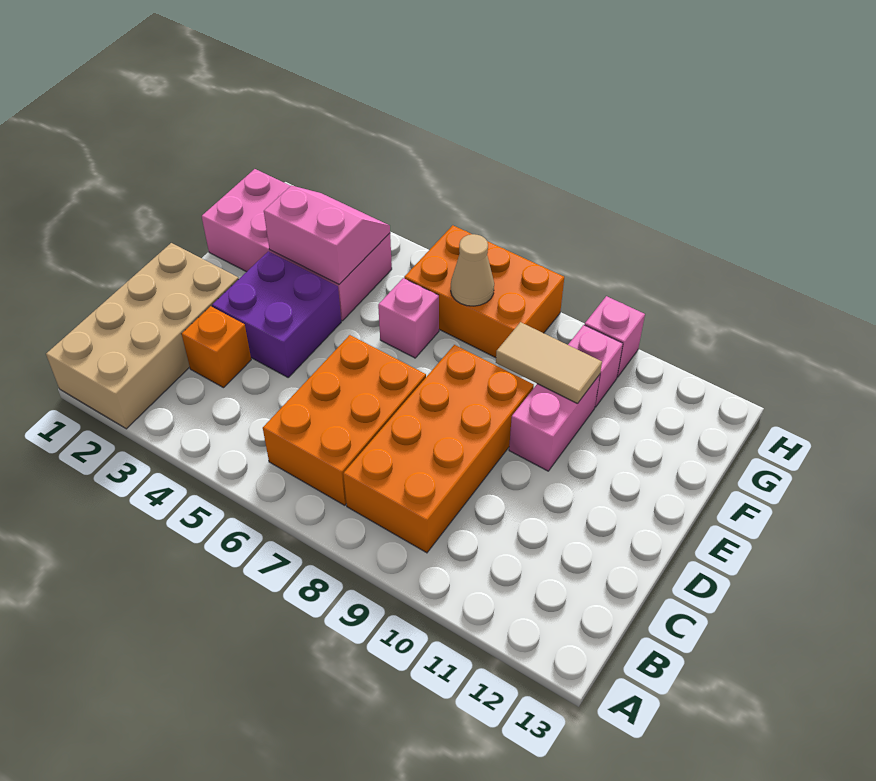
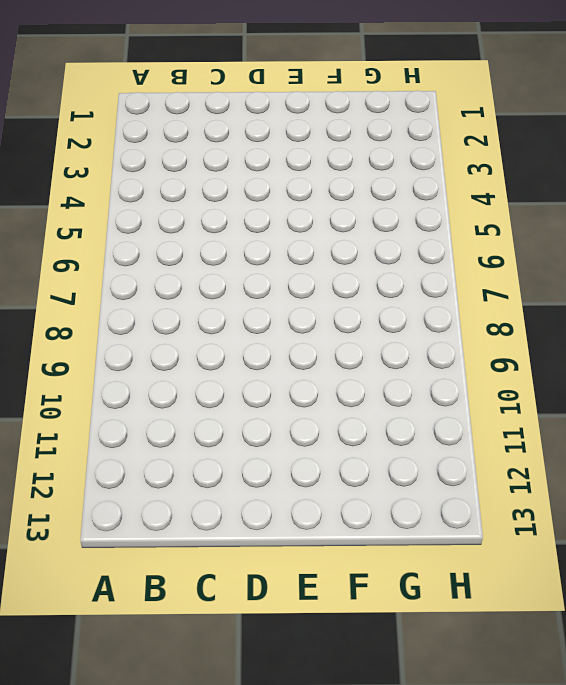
none -> tan brick A1:D2 level 1
none -> orange brick B6:D7 level 1
none -> orange brick B8:E9 level 1

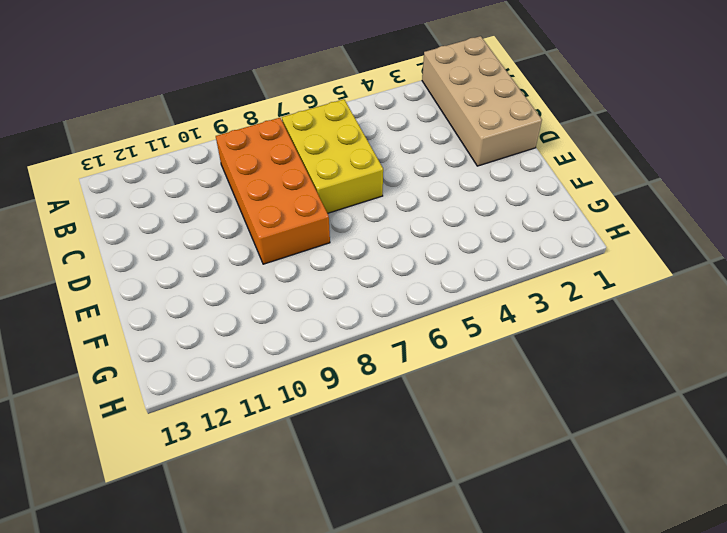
yellow brick B6:D7 level 1 -> orange brick B6:D7 level 1
none -> orange brick C3 level 1
none -> purple brick D3:E4 level 1
none -> pink brick E10:F10 level 1

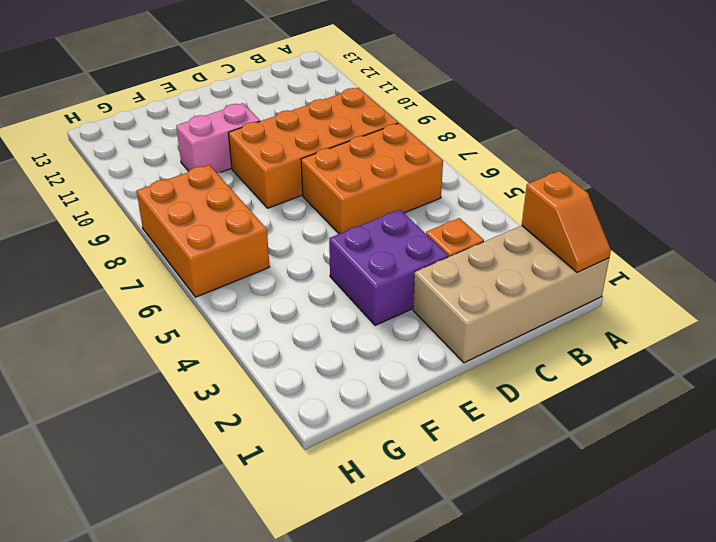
orange slope A1:A2 level 2 top 2 -> none
none -> pink brick F1:G4 level 1
none -> pink brick F6 level 1
none -> pink brick G10 level 1

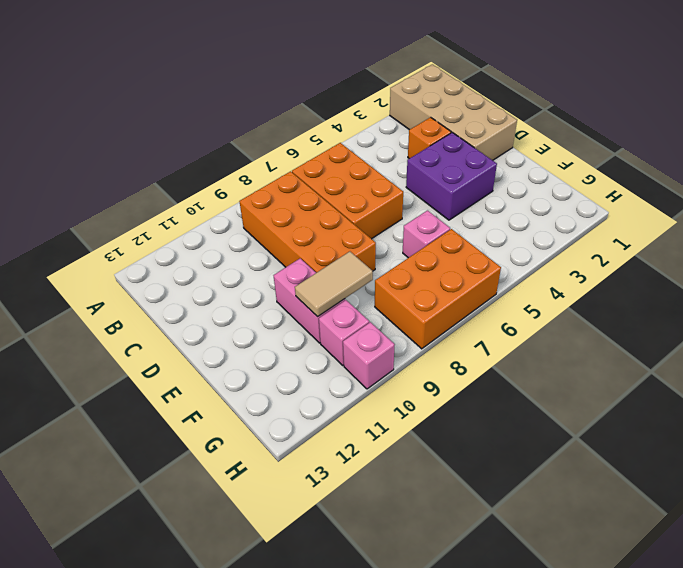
none -> pink brick F1:G4 level 1
none -> pink slope F3:G4 level 2 top F
none -> tan cone G7 level 2

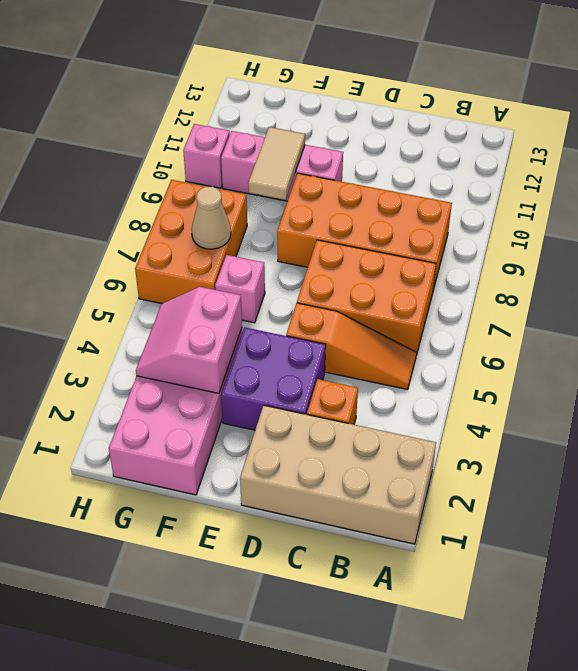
orange slope B5:D5 level 1 top D -> none

